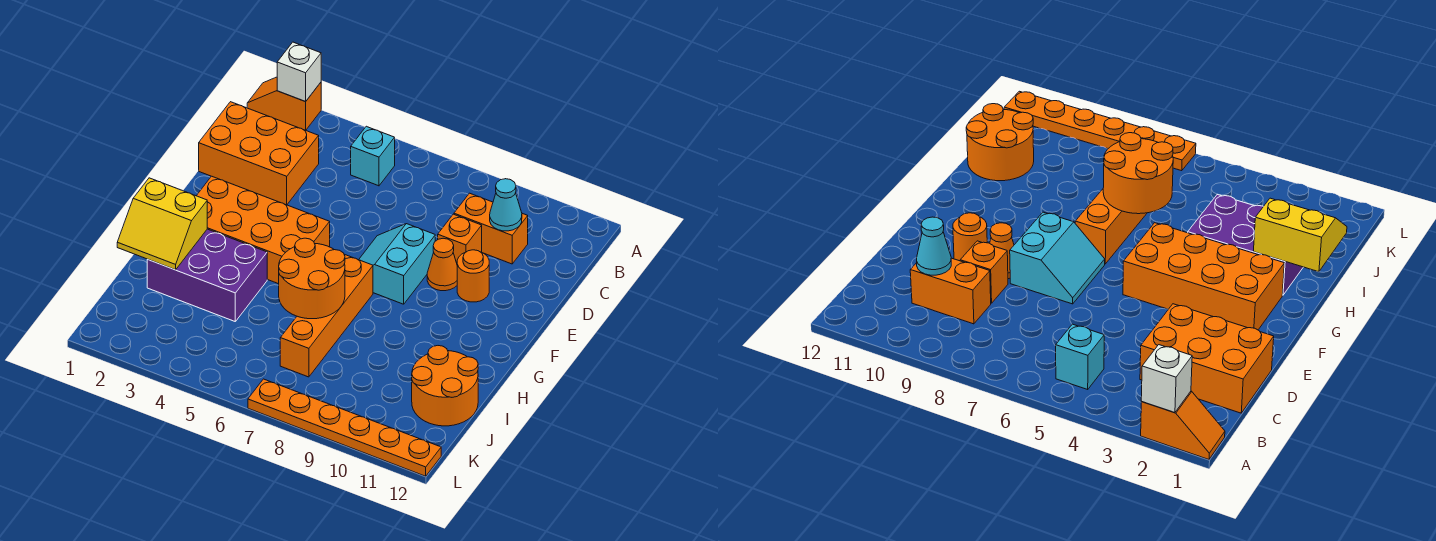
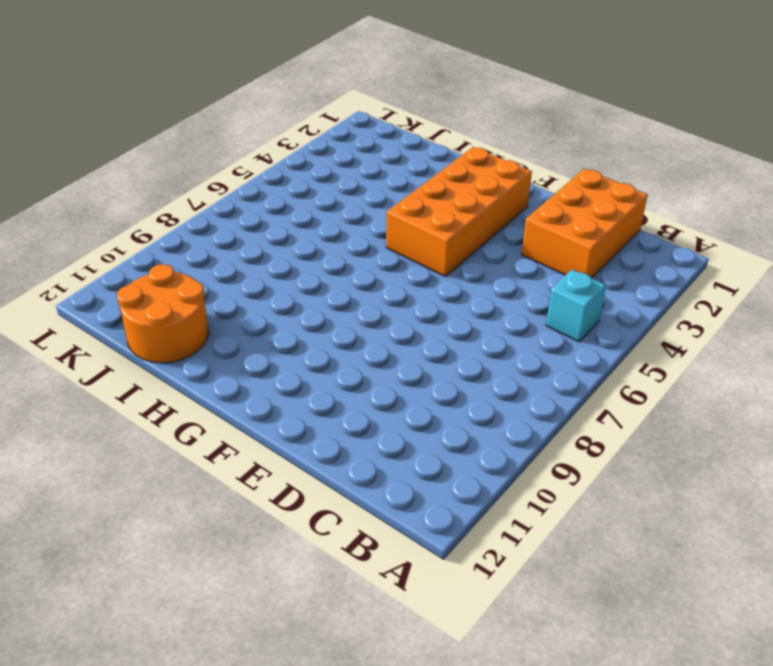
none -> orange slope A1:A2 level 1 top 2
none -> orange brick C9:C10 level 1
none -> orange brick D9 level 1

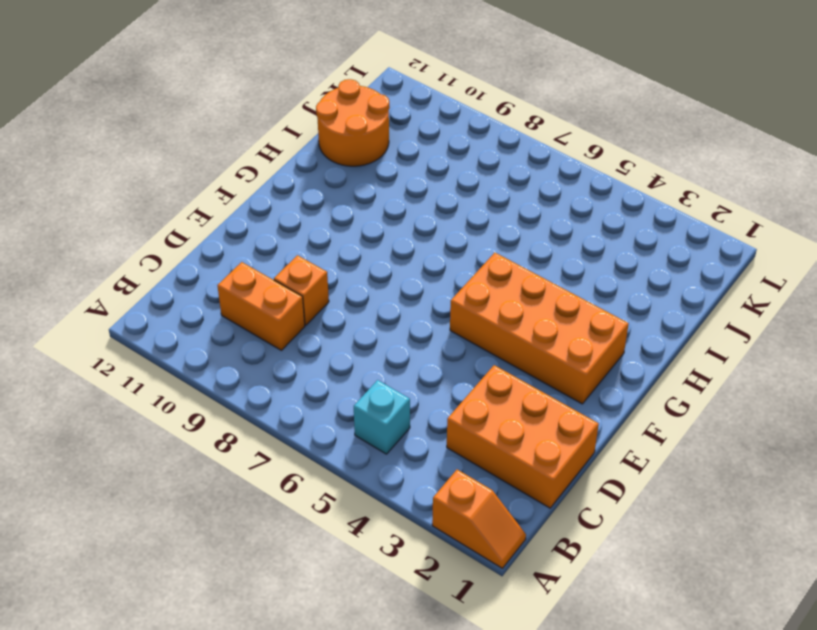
none -> cyan slope E7:F8 level 1 top 8
none -> orange cone E9 level 1
none -> orange round brick E10 level 1

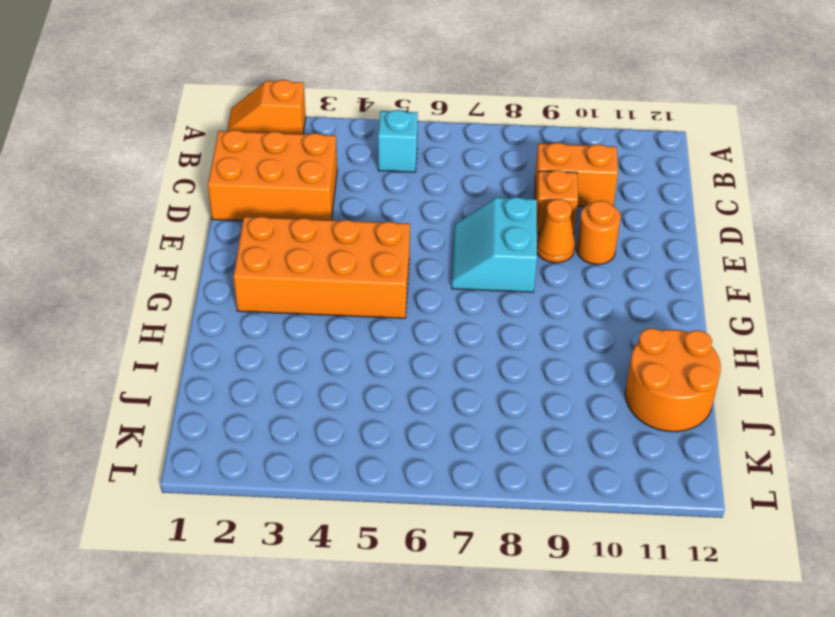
none -> orange brick G7:J7 level 1
none -> purple brick H2:I4 level 1
none -> orange plate L7:L12 level 1

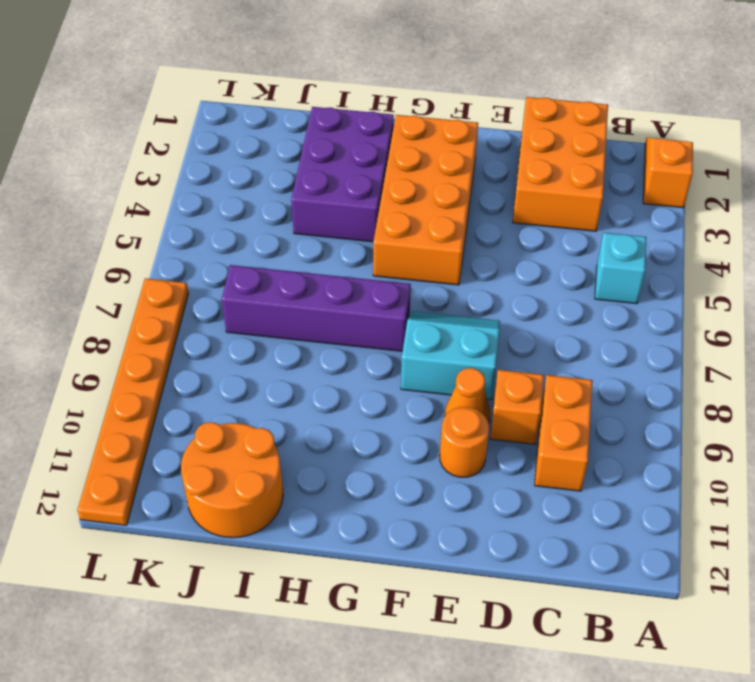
purple brick G7:J7 level 1 -> orange brick G7:J7 level 1
none -> white brick A2 level 2
none -> cyan cone C10 level 2
none -> yellow slope H1:I2 level 2 top H

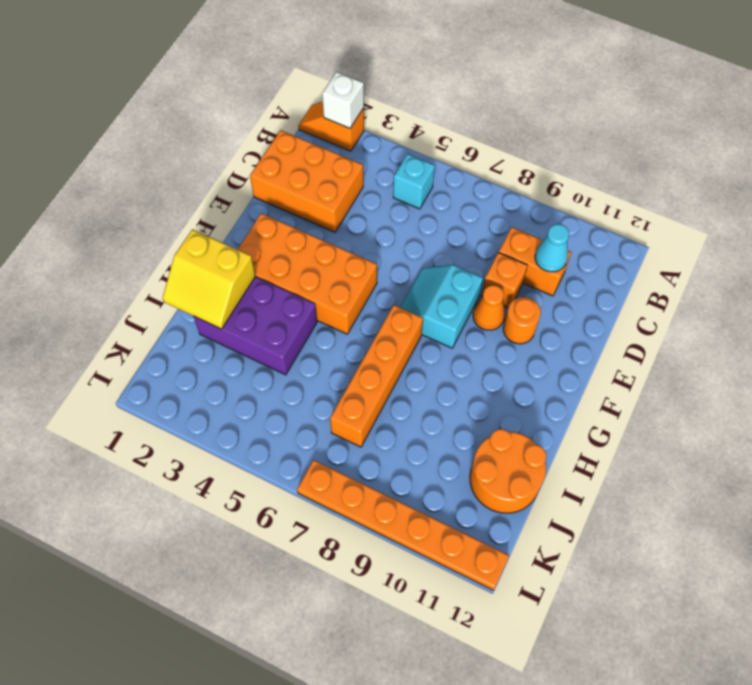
none -> orange round brick H6:I7 level 2

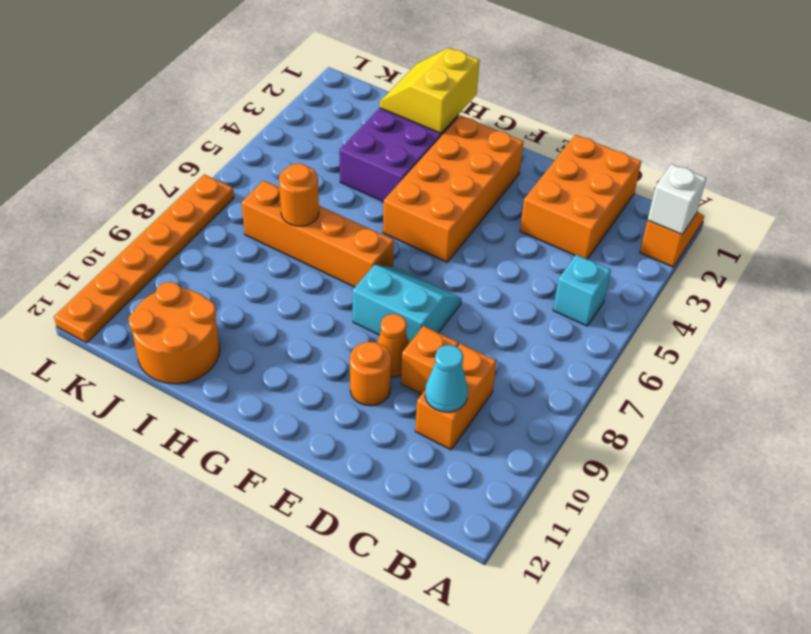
orange round brick I7 level 2 -> orange round brick H6:I7 level 2

